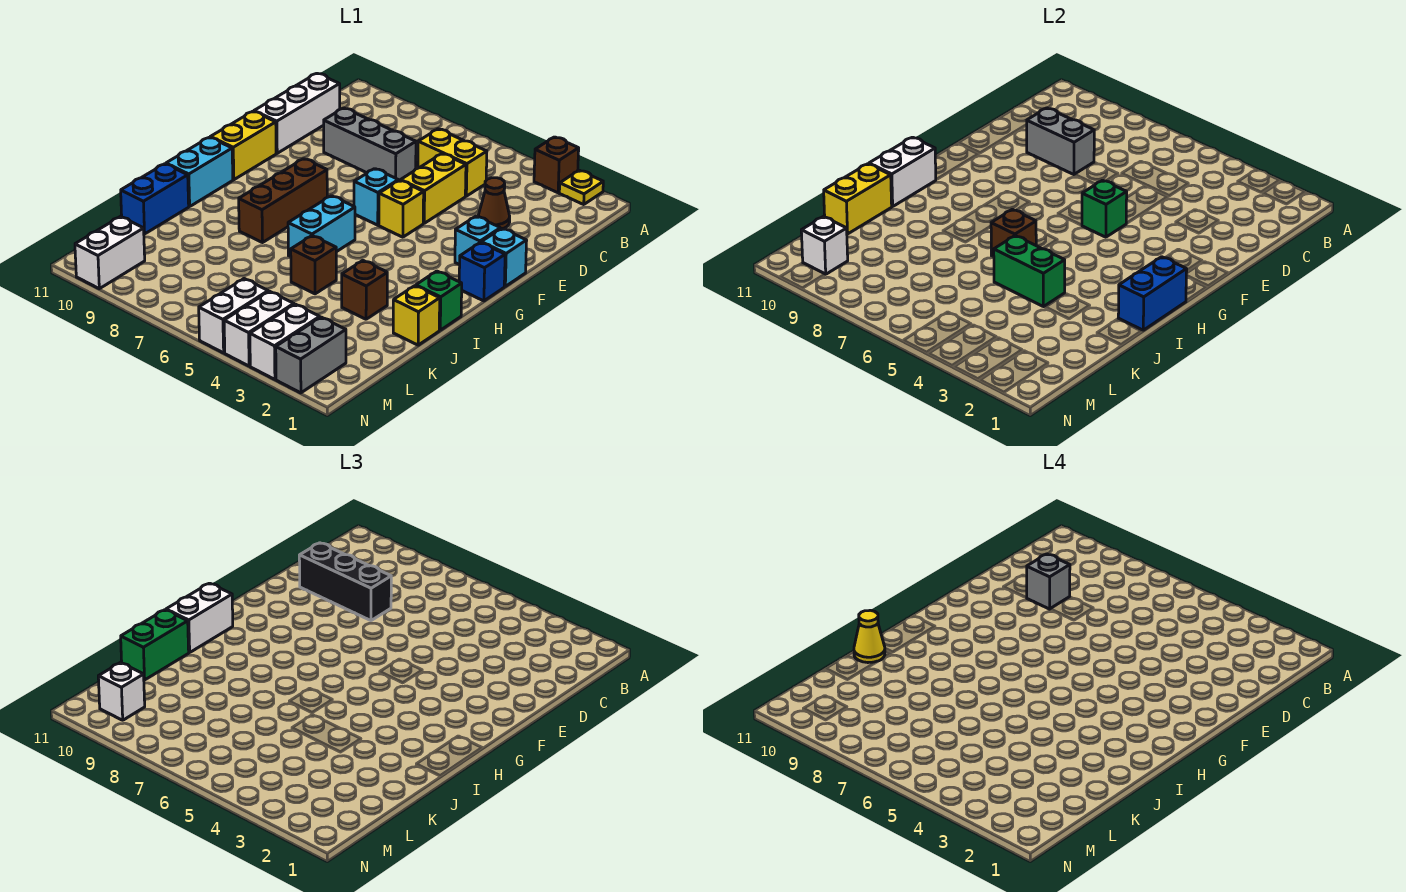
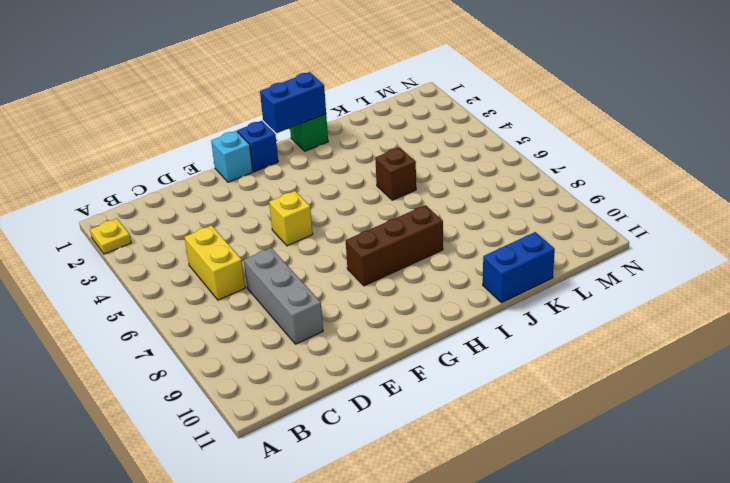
none -> brown brick A3 level 1
none -> white brick C11:E11 level 1
none -> brown cone D3 level 1
none -> yellow brick D5:E5 level 1

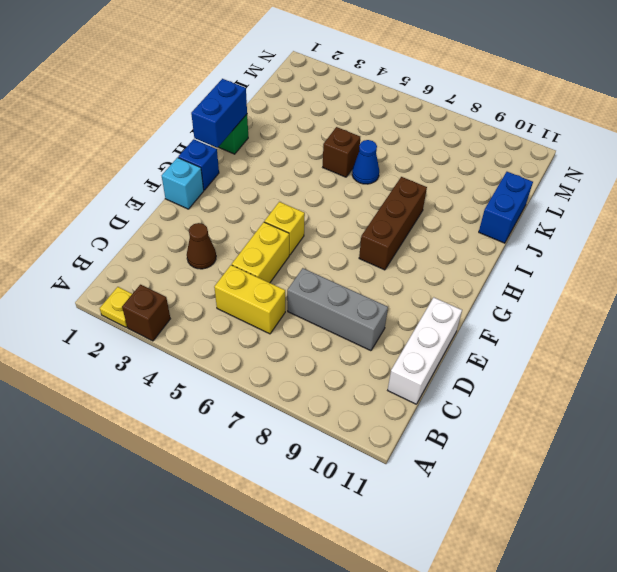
blue cone J6 level 1 -> none
none -> cyan brick F2 level 1
none -> cyan brick F6 level 1
none -> yellow brick F11:G11 level 1
none -> cyan brick H6:I6 level 1

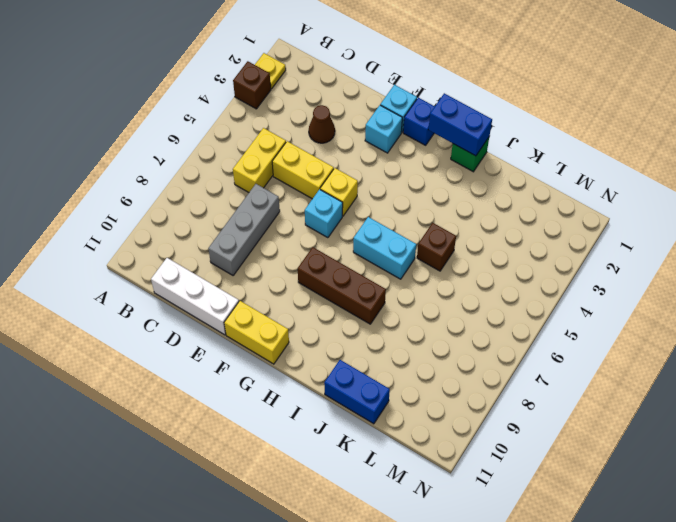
none -> cyan brick H11:I11 level 1
none -> yellow brick J1 level 1
none -> brown brick J3 level 1
none -> grey brick M2:N2 level 1

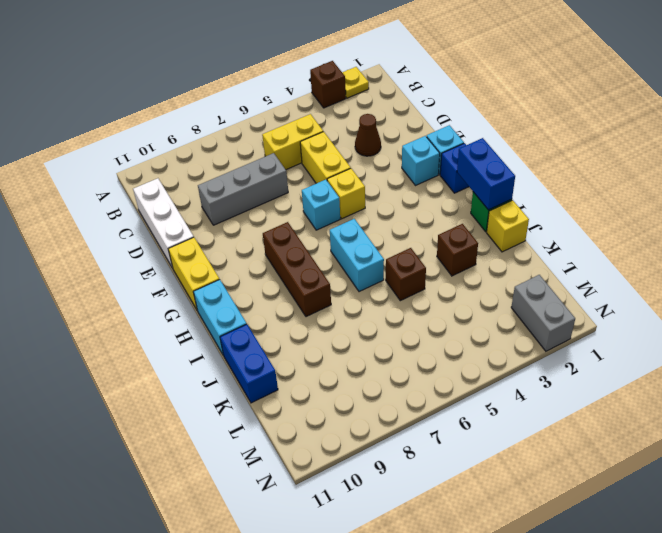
none -> white brick M3:N3 level 1
none -> white brick M4:N4 level 1
none -> white brick M5:N5 level 1
none -> white brick M10:N10 level 1

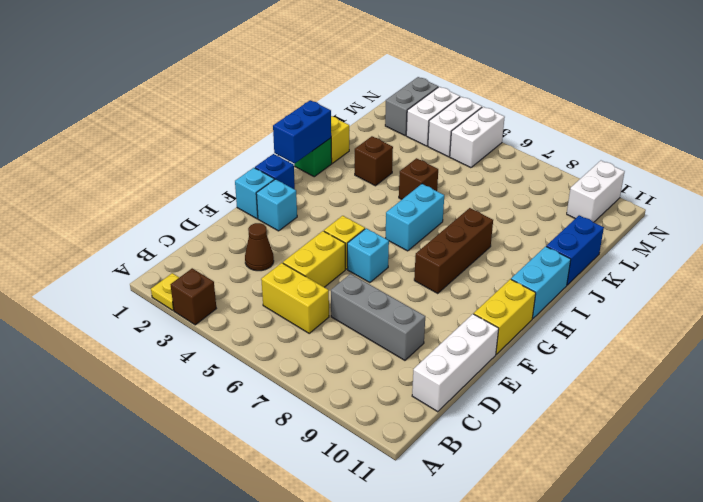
none -> grey brick D8:D9 level 2
none -> green brick F5 level 2
none -> white brick H11:I11 level 2
none -> brown brick I6 level 2

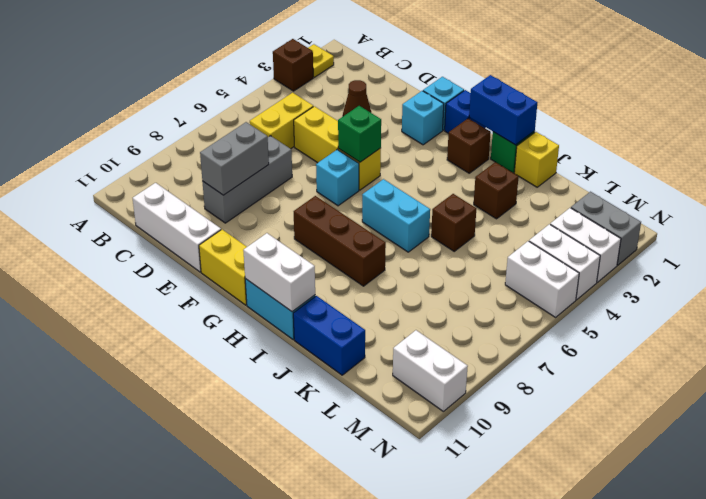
brown brick H2 level 1 -> brown brick I6 level 2
none -> green brick J4:J5 level 2
none -> yellow brick J11:K11 level 2
none -> white brick M10 level 2
none -> black brick D8:D10 level 3

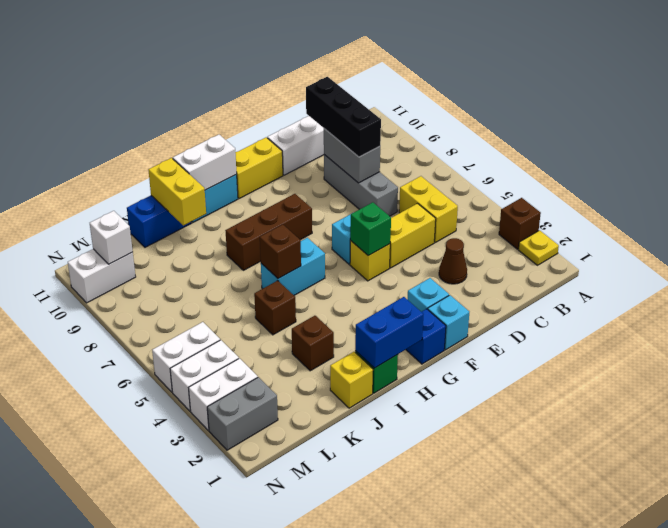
yellow brick J10:J11 level 2 -> yellow brick J11:K11 level 2
none -> green brick J4:J5 level 2
none -> white brick H11:I11 level 3
none -> green brick J11:K11 level 3
none -> white brick M10 level 3

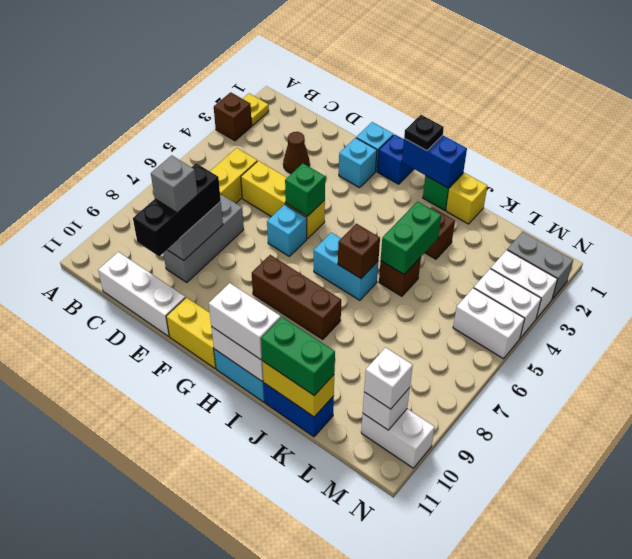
black plate H1 level 3 -> none
none -> yellow cone J11 level 4

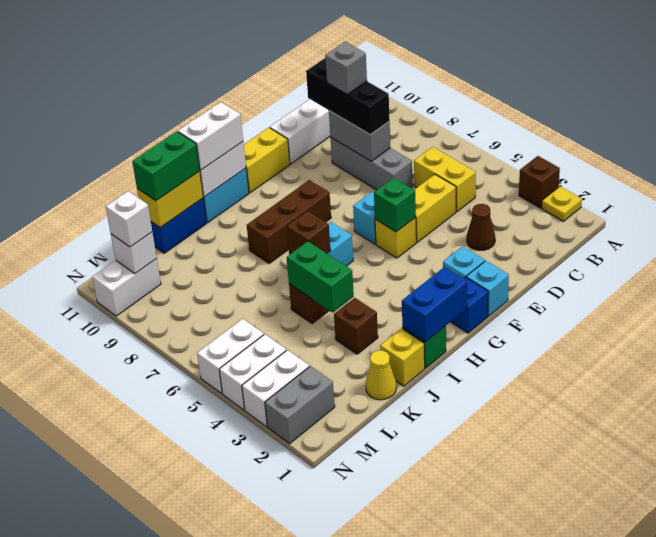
yellow cone K1 level 1 -> yellow cone J11 level 4

